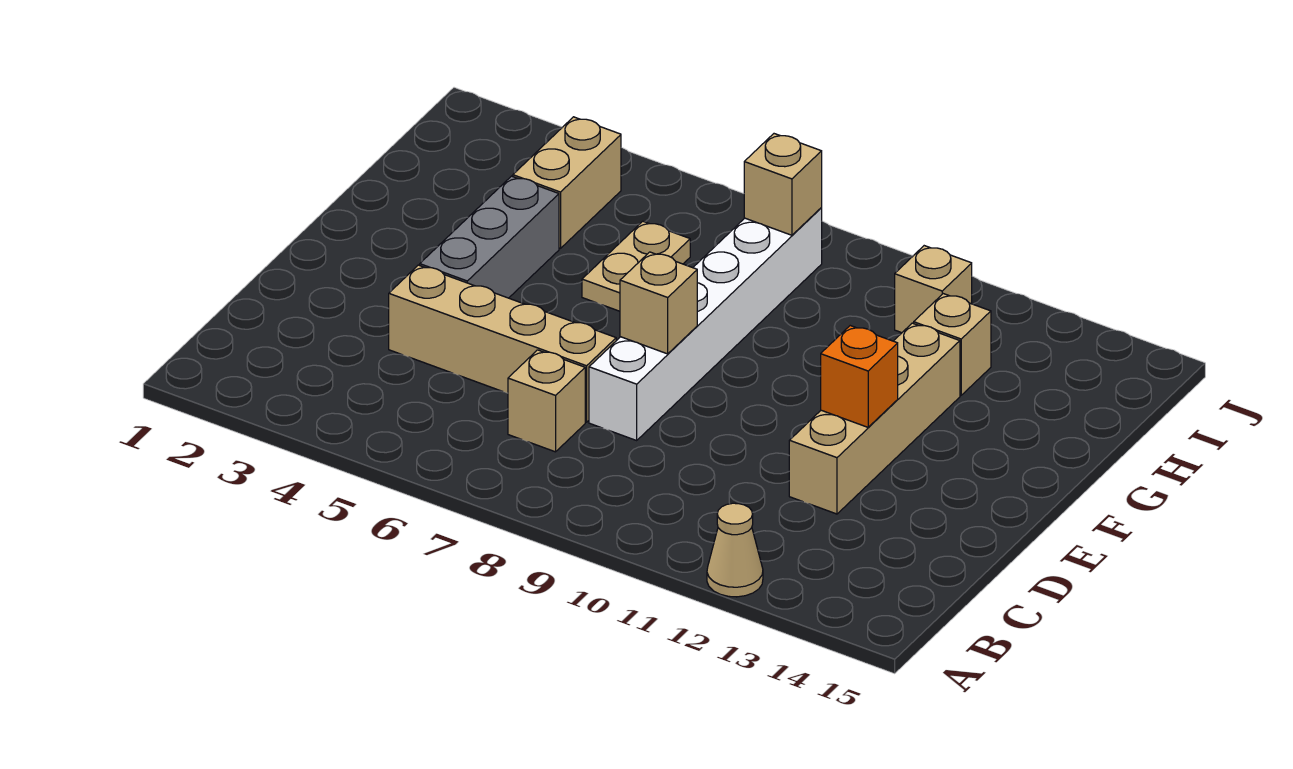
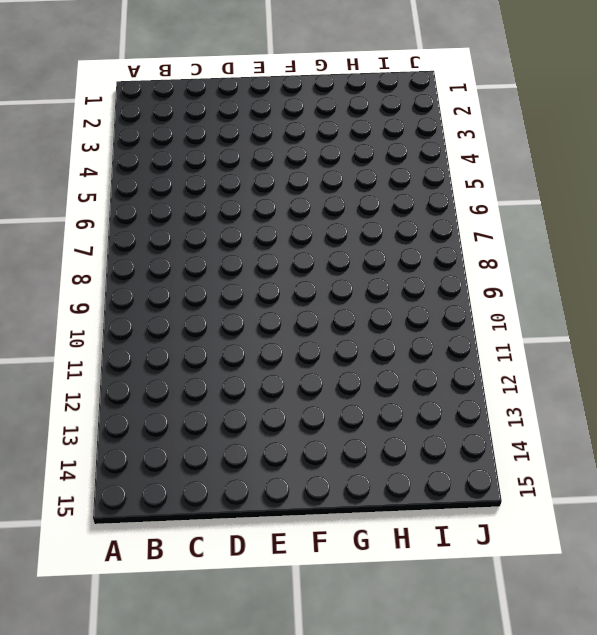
none -> tan cone A12 level 1
none -> tan brick C7 level 1
none -> tan brick D4:D7 level 1

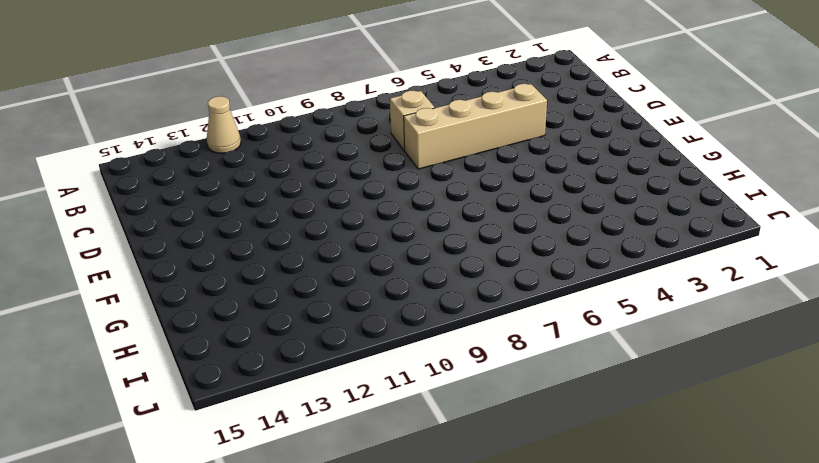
none -> white brick D8:I8 level 1
none -> tan brick D12:G12 level 1
none -> grey brick E4:G4 level 1

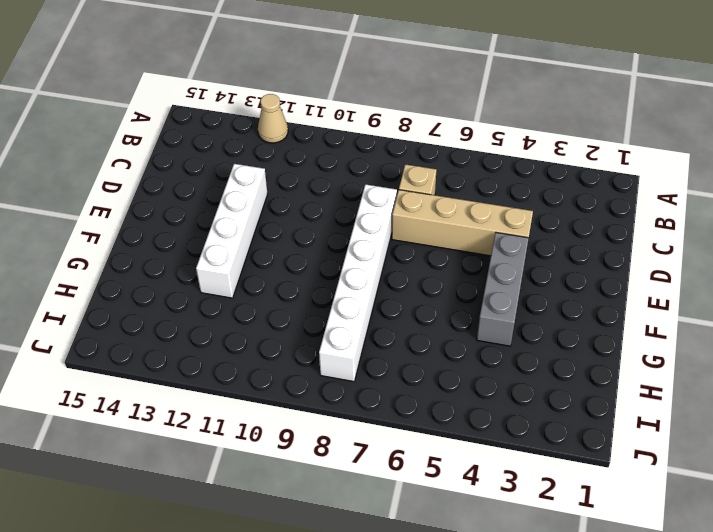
white brick D12:G12 level 1 -> tan brick D12:G12 level 1
none -> tan plate G6:H6 level 1
none -> tan brick H4:I4 level 1
none -> tan brick H12 level 1

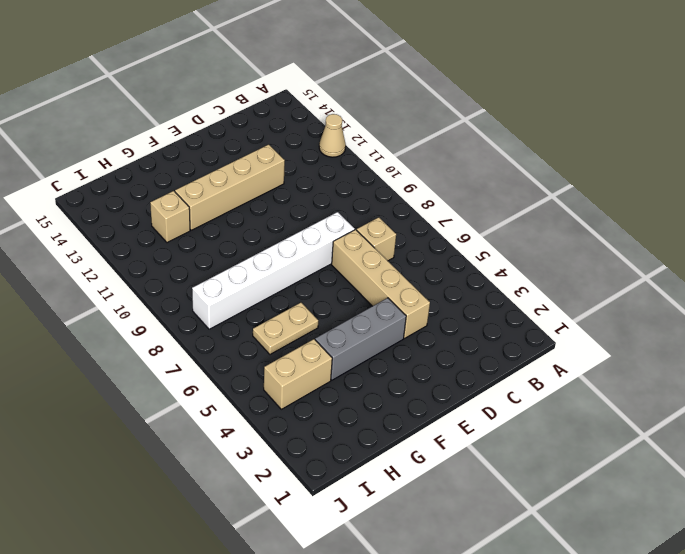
none -> tan brick I11 level 1
none -> tan brick E8 level 2
none -> orange brick E12 level 2

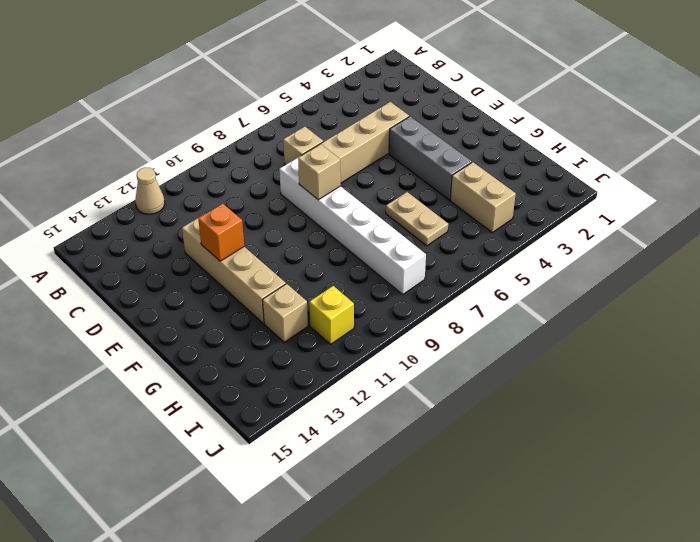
yellow brick I11 level 1 -> tan brick I11 level 1
none -> tan brick I8 level 2

